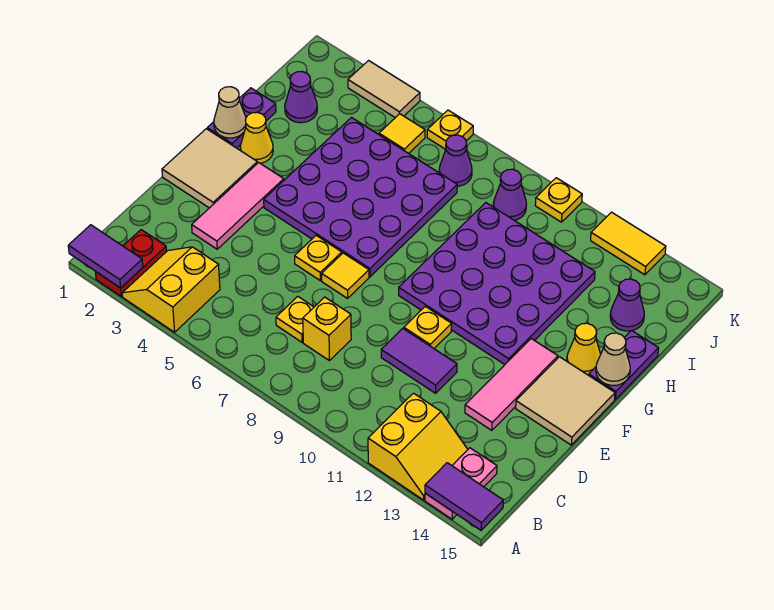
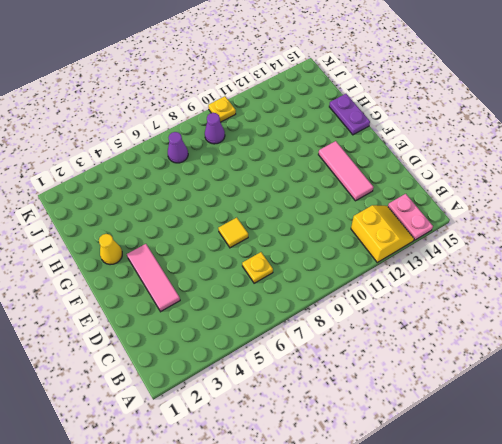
none -> red plate A2:B2 level 1
none -> yellow slope A3:B4 level 1 top 4
none -> yellow brick C8 level 1
none -> purple tile D10:D11 level 1

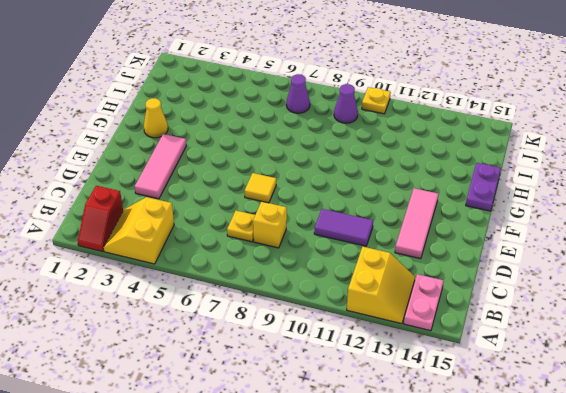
red slope A2:B2 level 1 top B -> red plate A2:B2 level 1
none -> tan tile E1:F2 level 1
none -> yellow plate E6 level 1
none -> yellow plate E10 level 1
none -> tan tile E14:F15 level 1

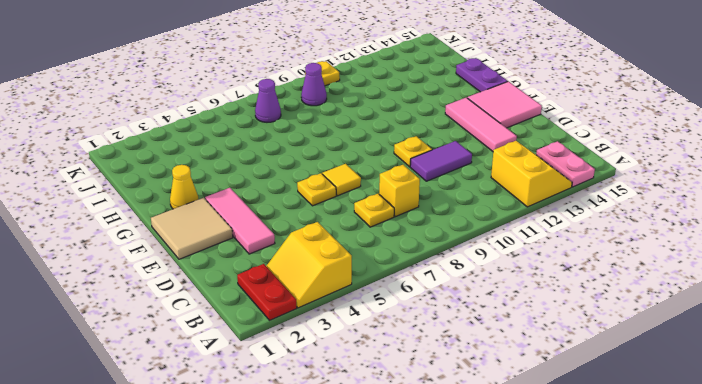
pink tile E14:F15 level 1 -> tan tile E14:F15 level 1
none -> purple plate F4:I7 level 1
none -> purple plate F9:I12 level 1
none -> purple plate G1:H1 level 1
none -> yellow cone G14 level 1

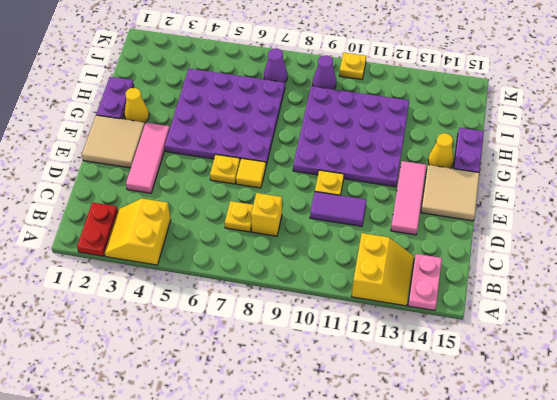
none -> purple cone I2 level 1
none -> purple cone I14 level 1
none -> yellow tile J5 level 1
none -> tan tile K3:K4 level 1

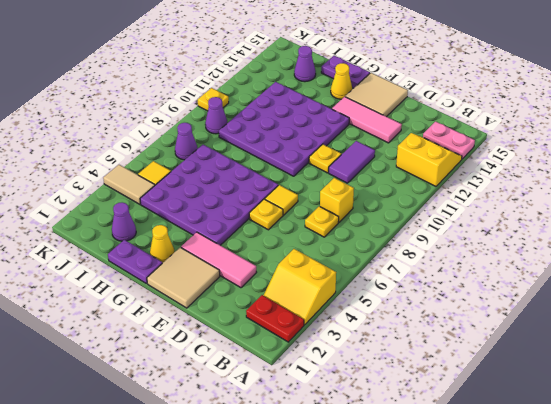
tan tile J4:K4 level 1 -> tan tile K3:K4 level 1
none -> yellow plate K6 level 1
none -> yellow tile K12:K13 level 1
none -> purple tile A1:A2 level 2
none -> purple tile A14:A15 level 2

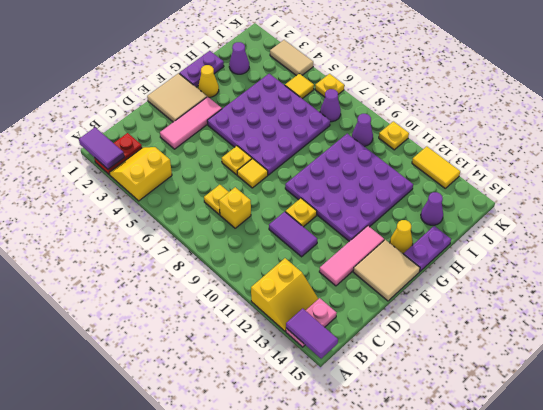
none -> tan cone G1 level 2
none -> tan cone G15 level 2

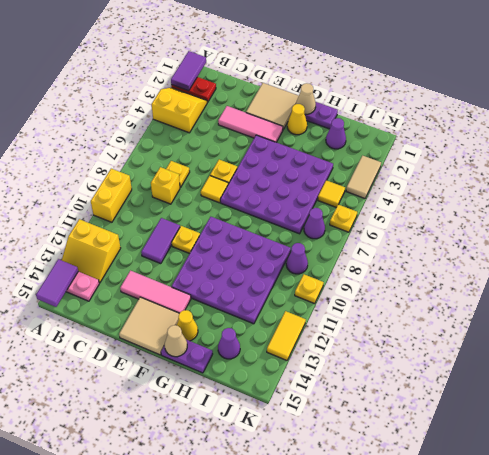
yellow brick A9:A10 level 1 -> none

